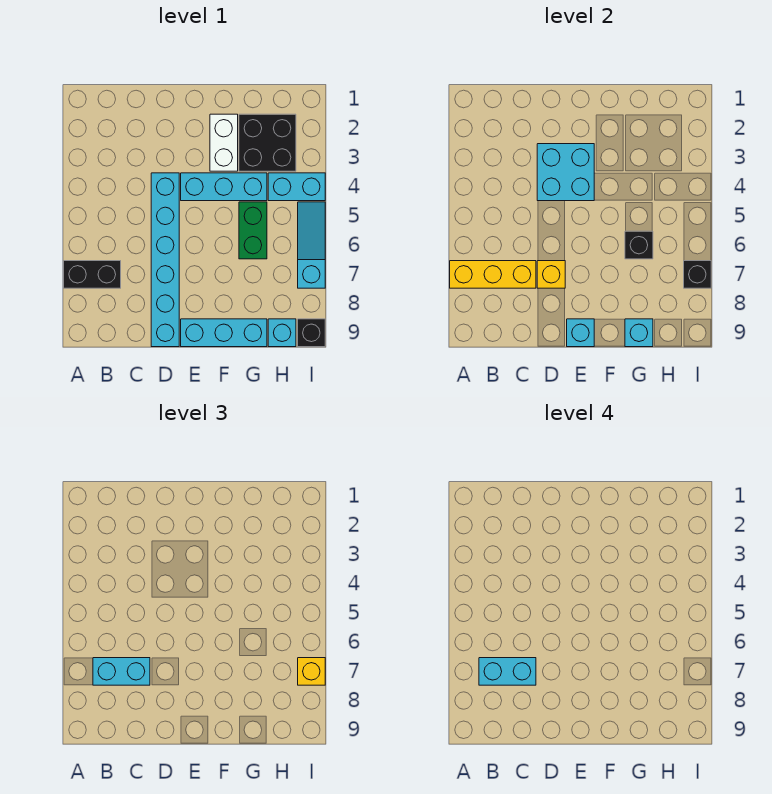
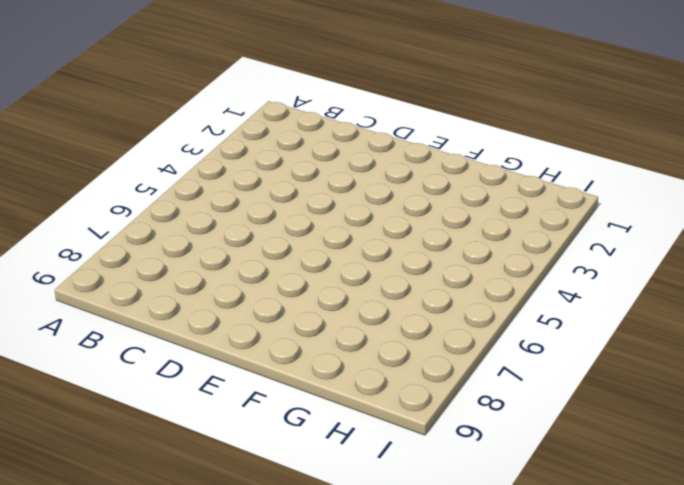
none -> black brick A7:B7 level 1
none -> cyan brick D4:D9 level 1
none -> cyan brick E4:G4 level 1

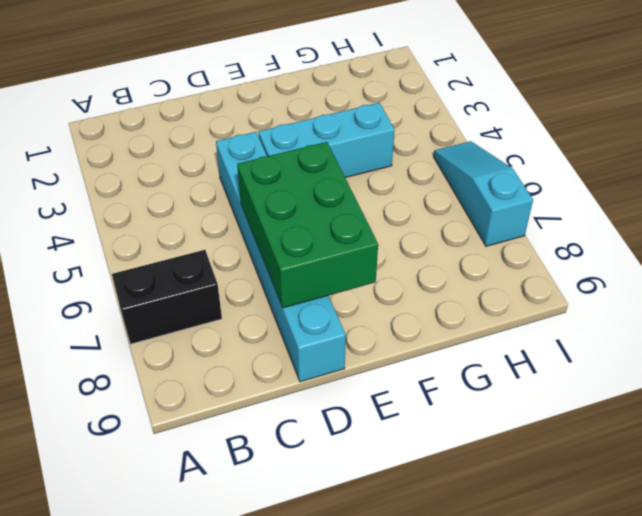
green brick D6:E8 level 2 -> yellow brick D7 level 2
none -> cyan brick E9:G9 level 1
none -> white brick F2:F3 level 1
none -> black brick G2:H3 level 1

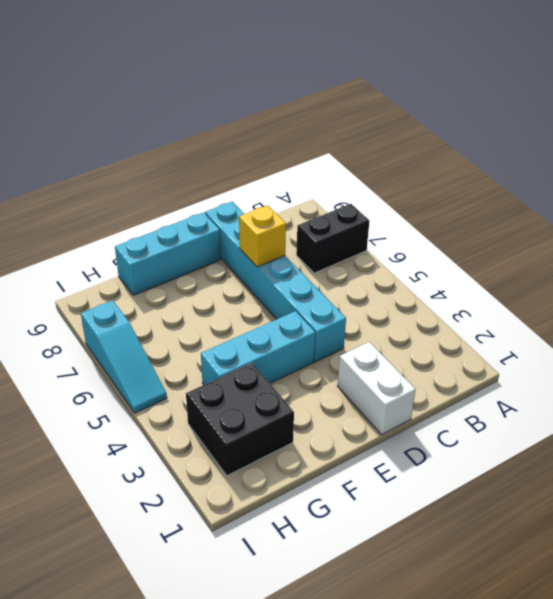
white brick D1:D2 level 1 -> white brick F2:F3 level 1
none -> green brick G5:G6 level 1
none -> cyan brick H4:I4 level 1
none -> cyan brick H9 level 1

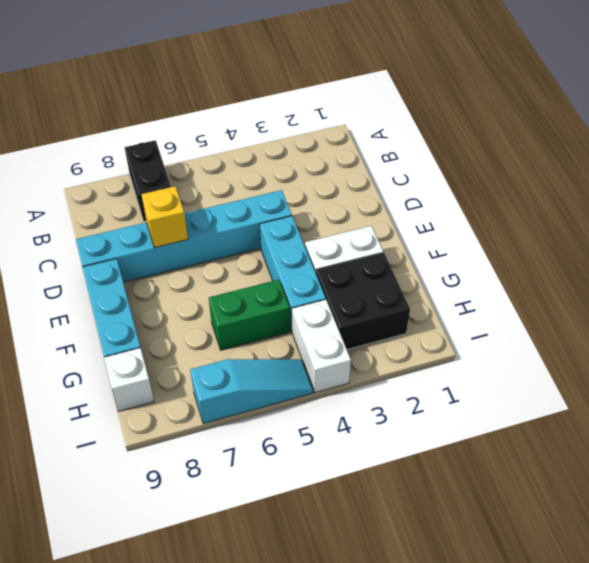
white brick H4:I4 level 1 -> cyan brick H4:I4 level 1
white brick H9 level 1 -> cyan brick H9 level 1
none -> black brick I9 level 1
none -> yellow brick A7:C7 level 2
none -> cyan brick D3:E4 level 2

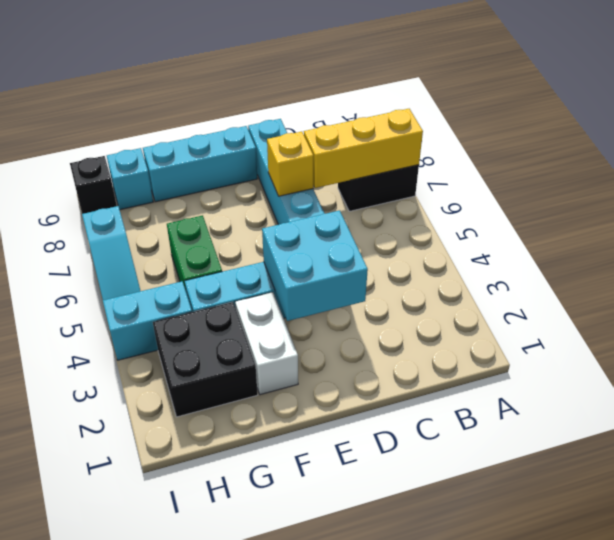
none -> cyan brick E9 level 2
none -> black brick G6 level 2
none -> cyan brick G9 level 2

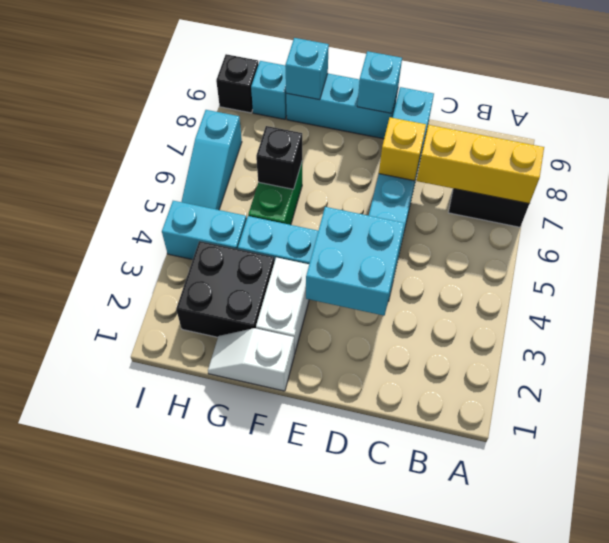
white slope F1:G1 level 1 top F -> none
none -> black brick I7 level 2
none -> cyan brick B7:C7 level 3
none -> yellow brick I7 level 3

